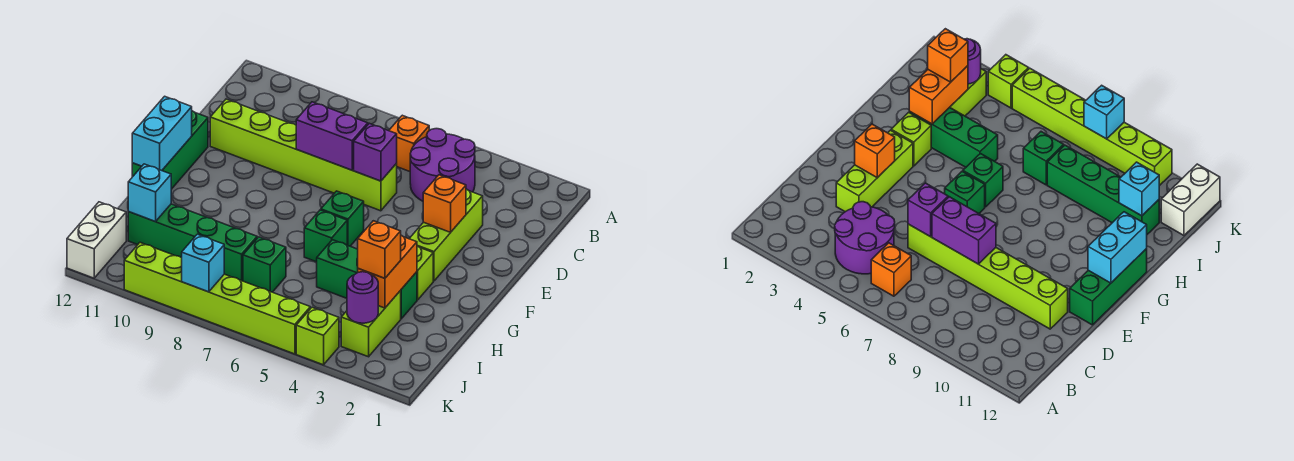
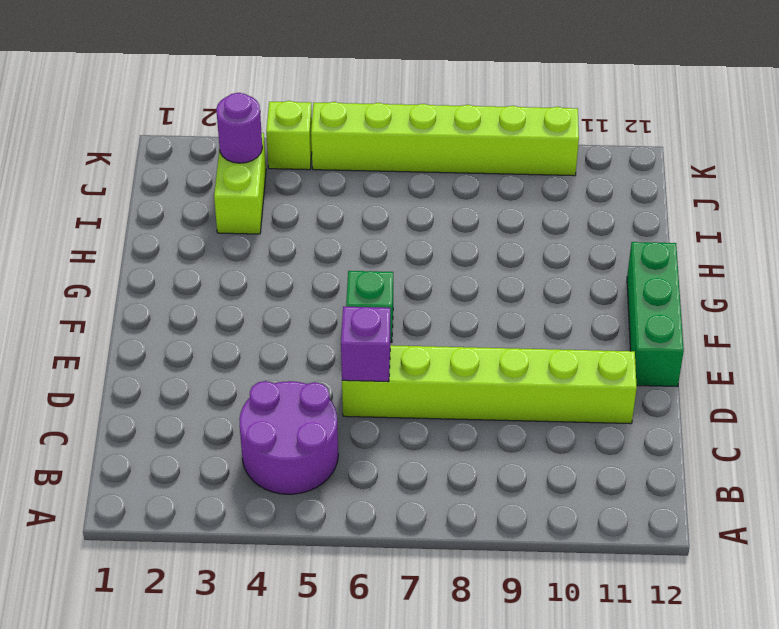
none -> orange brick B6 level 1
none -> lime brick D3:F3 level 1
none -> lime brick G3 level 1

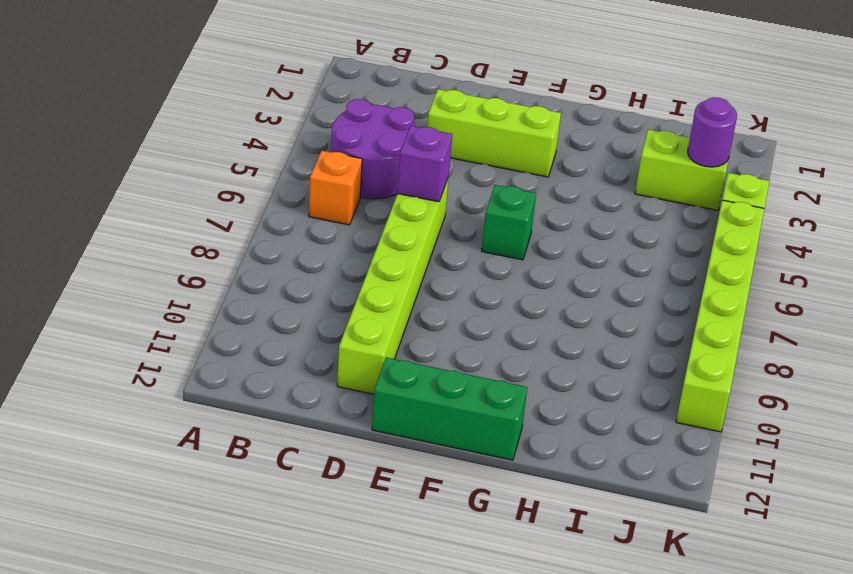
none -> lime brick G3 level 1
none -> green brick G6 level 1
none -> green brick H3:H5 level 1

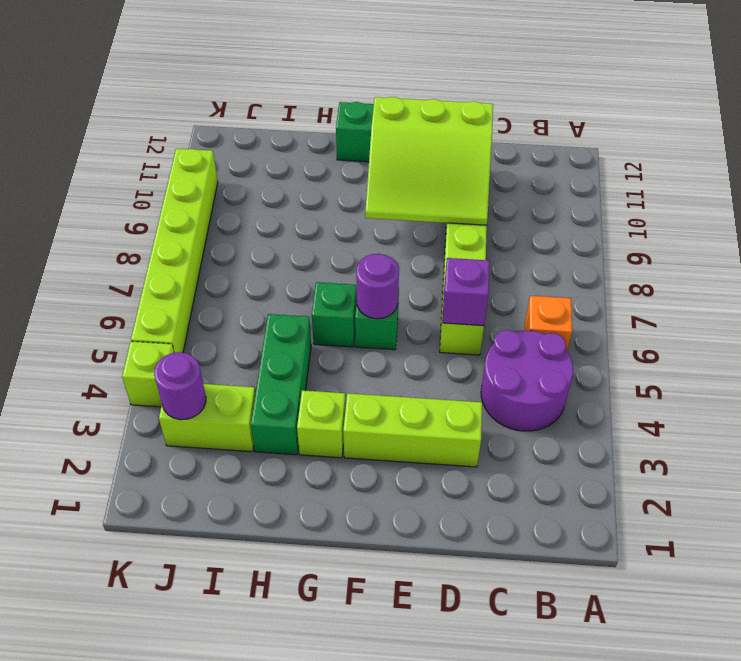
lime slope D9:F11 level 2 top 11 -> none
purple round brick F6 level 2 -> none
none -> green brick I7 level 1
none -> green brick I8:I11 level 1
none -> white brick J12:K12 level 1

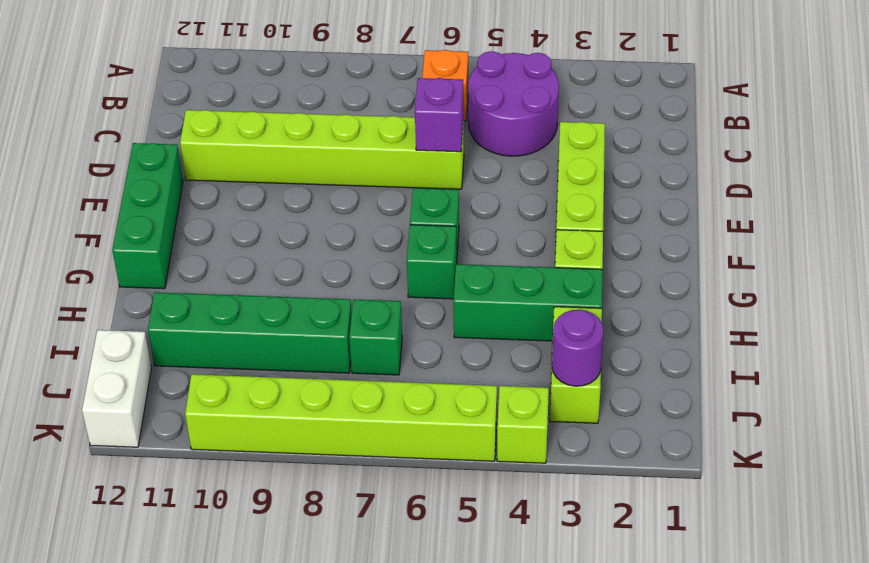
none -> purple brick D7:D8 level 2
none -> orange brick E3 level 2
none -> cyan brick F12:G12 level 2

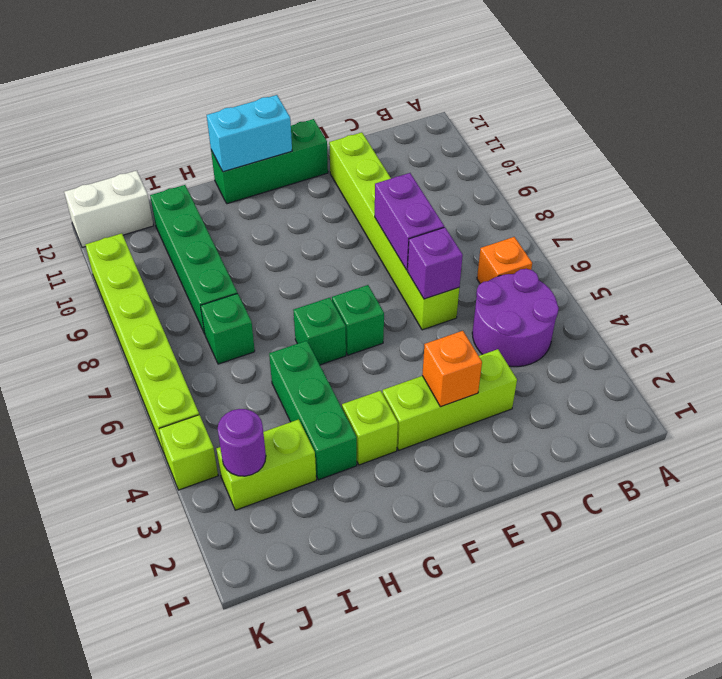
none -> orange brick H3:I3 level 2
none -> cyan brick I11 level 2
none -> cyan brick K8 level 2

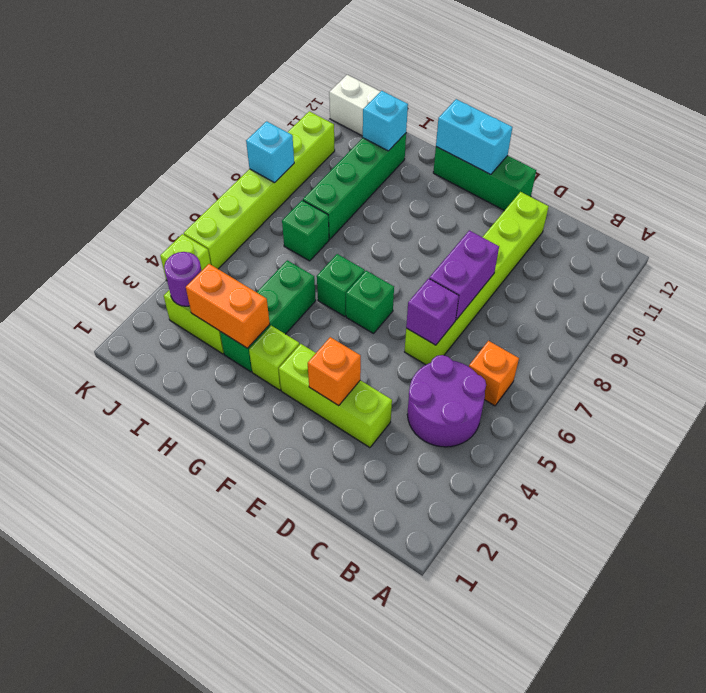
none -> orange brick I3 level 3

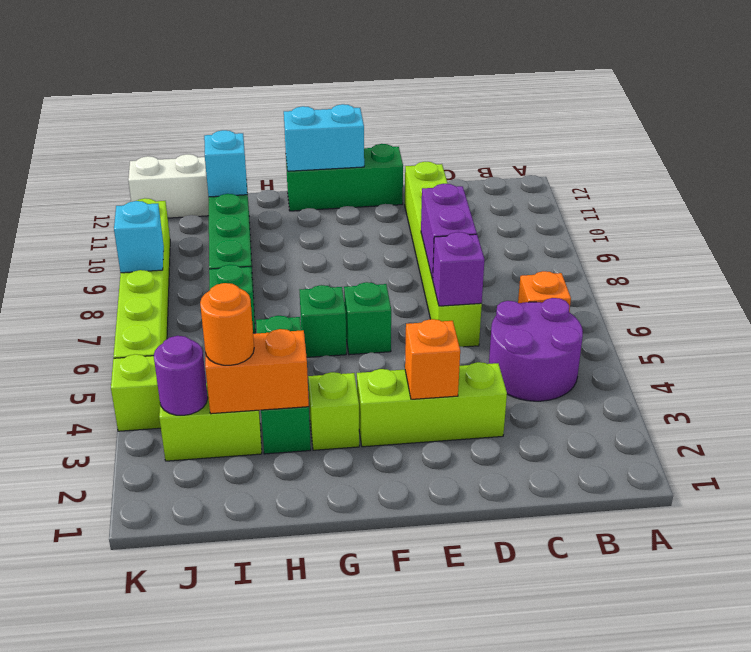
orange round brick I3 level 3 -> orange brick I3 level 3

